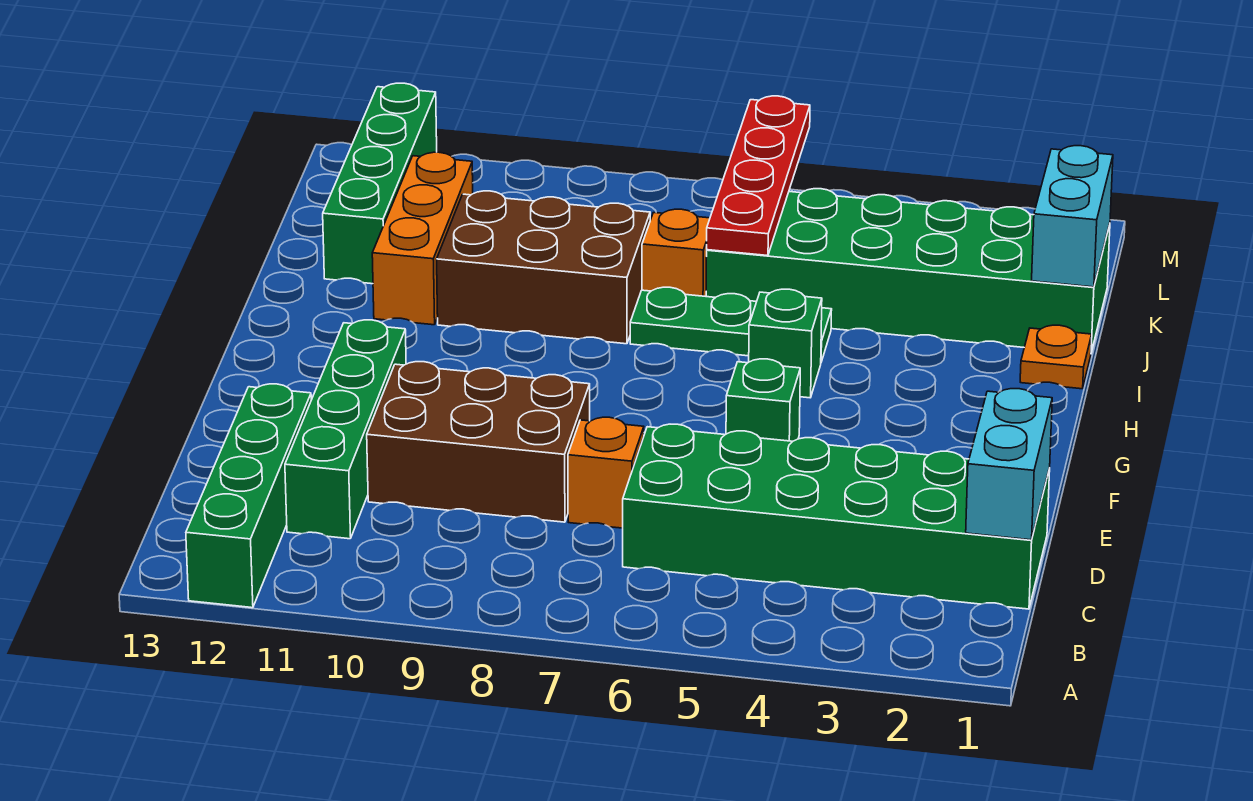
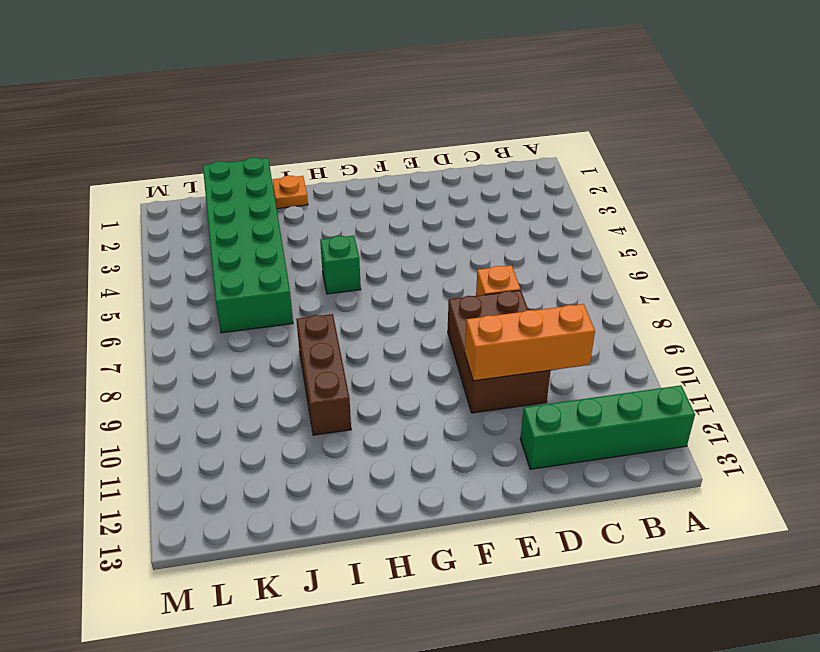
orange brick C10:E10 level 2 -> orange brick I11:K11 level 1
brown brick I8:I10 level 1 -> brown brick I8:J10 level 1
none -> green brick C1:D6 level 1
none -> green brick C11:F11 level 1
none -> green brick F5 level 1

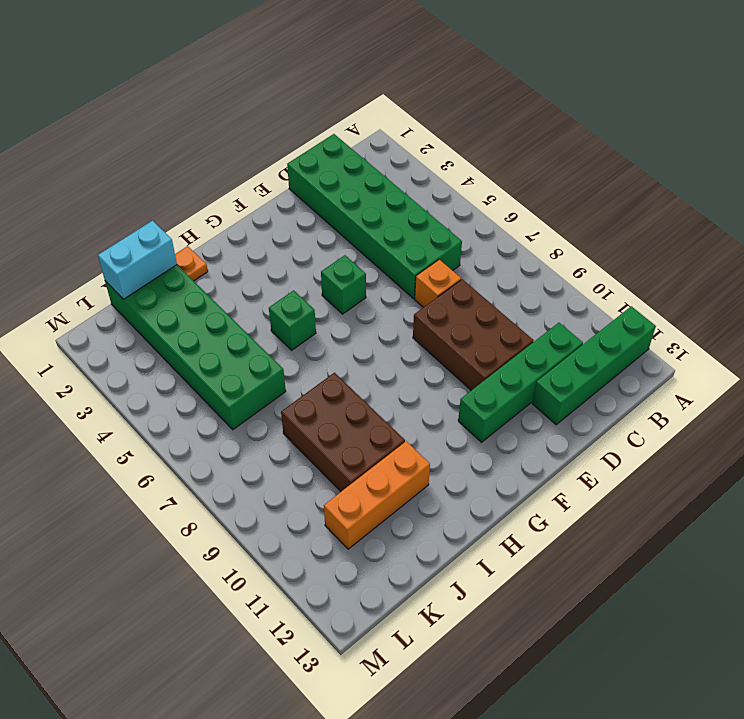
none -> green plate I5:I7 level 1
none -> orange brick J7 level 1
none -> green brick J12:M12 level 1

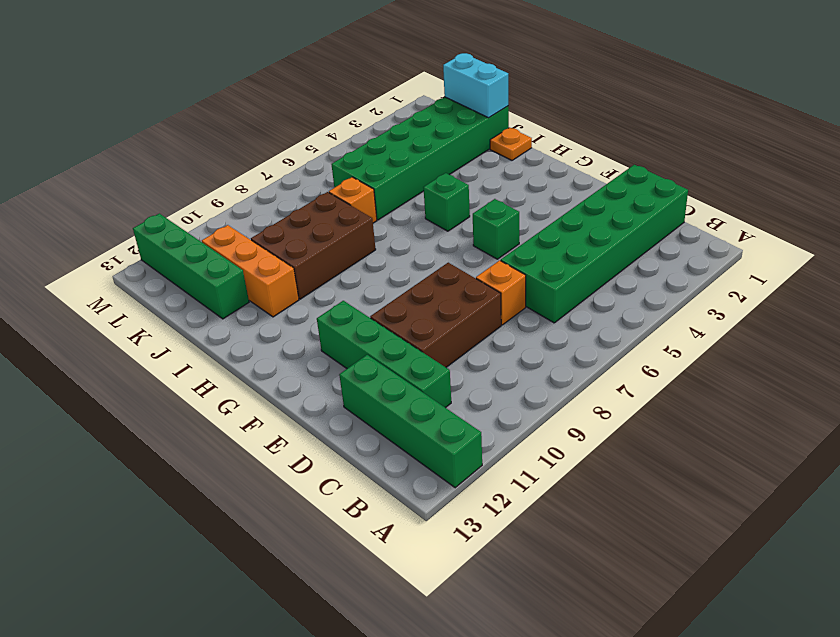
none -> green plate I5:I7 level 1
none -> cyan brick C1:D1 level 2
none -> red plate J6:M6 level 2

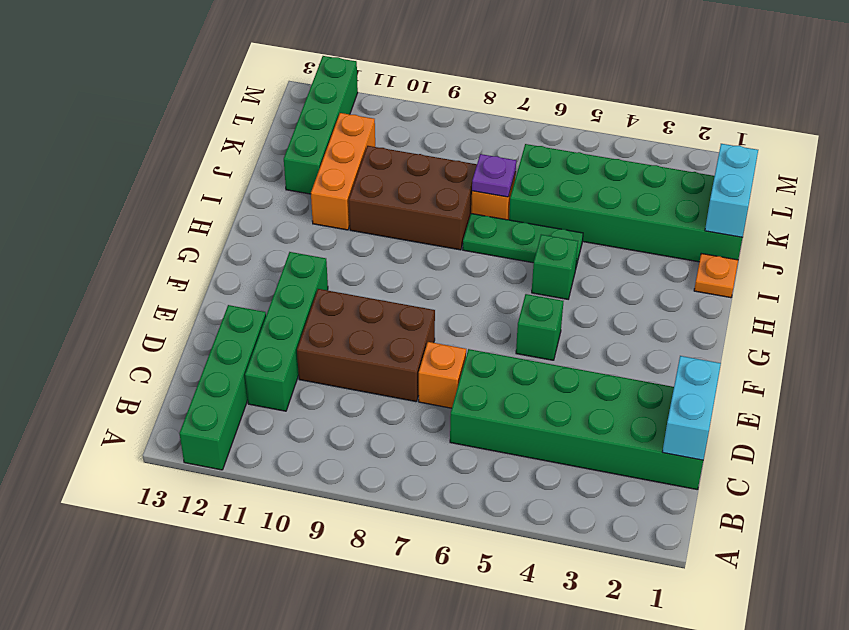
purple plate J7 level 2 -> none
none -> red plate J6:M6 level 2

